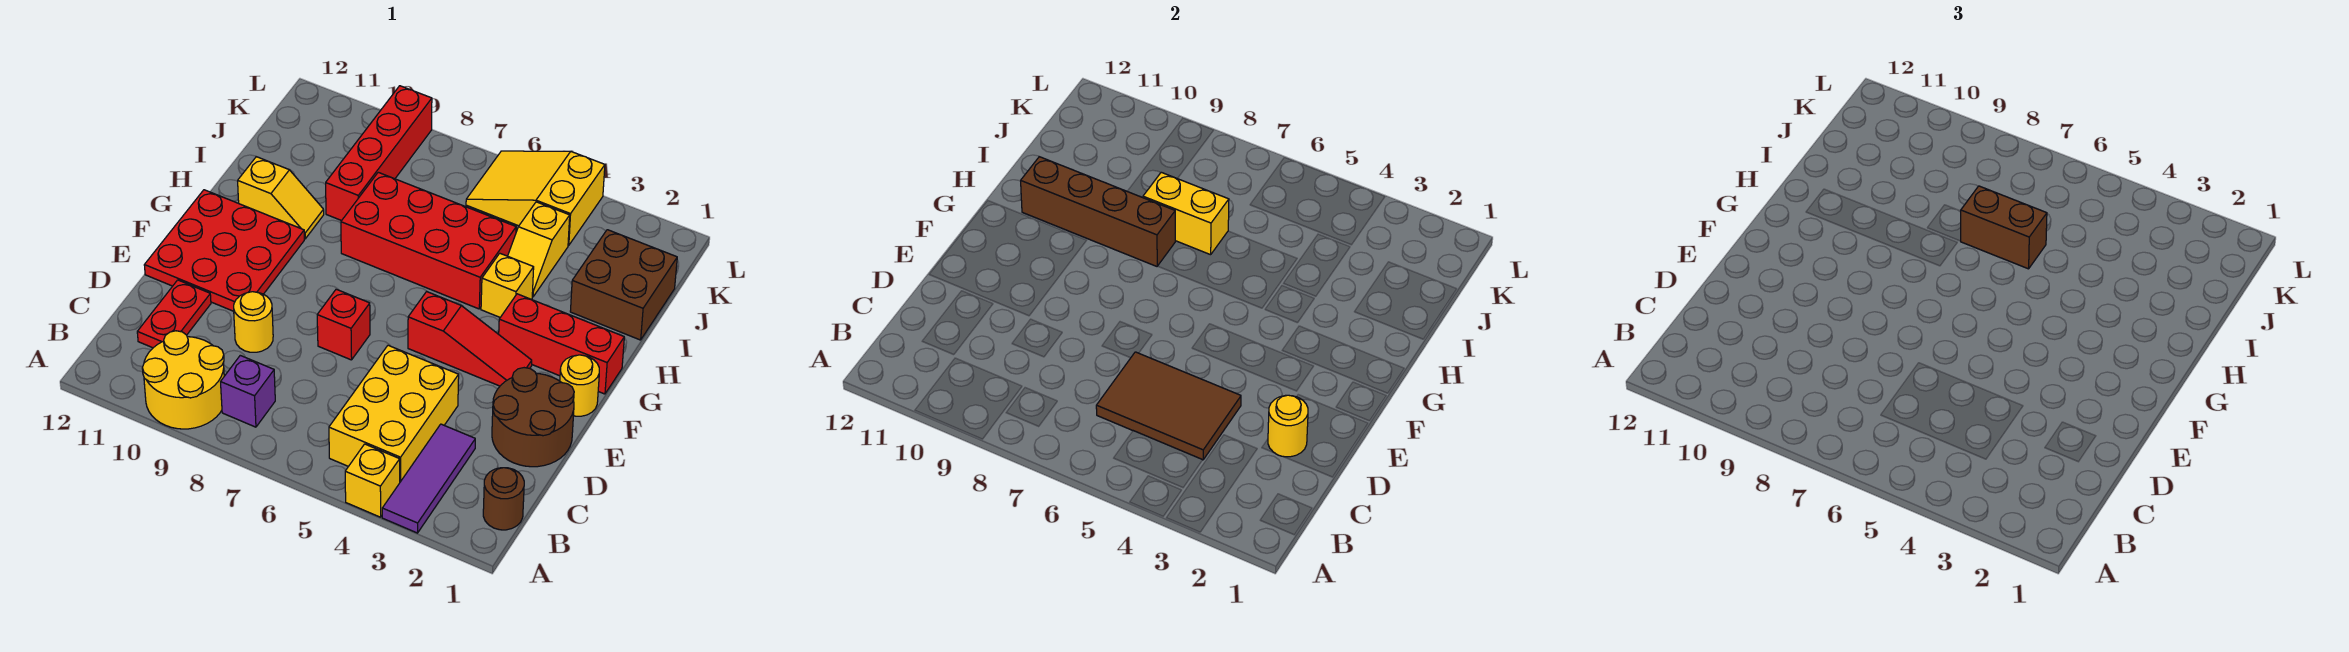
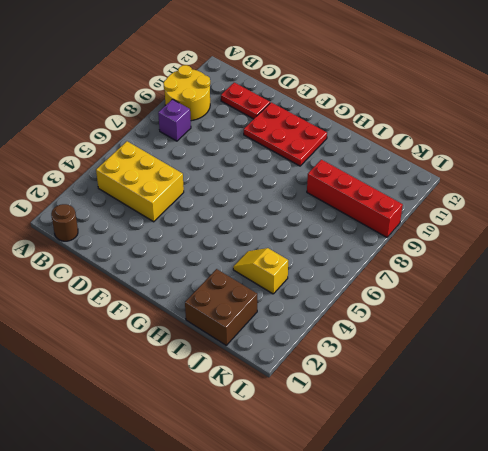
red plate E10:G11 level 1 -> red plate E10:G12 level 1
none -> purple tile A3:C3 level 1
none -> yellow brick A4 level 1
none -> brown round brick D1:E2 level 1

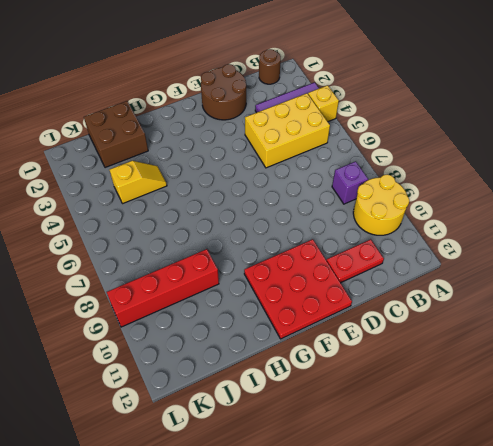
none -> yellow round brick D9 level 1
none -> red brick E7 level 1
none -> yellow round brick F1 level 1

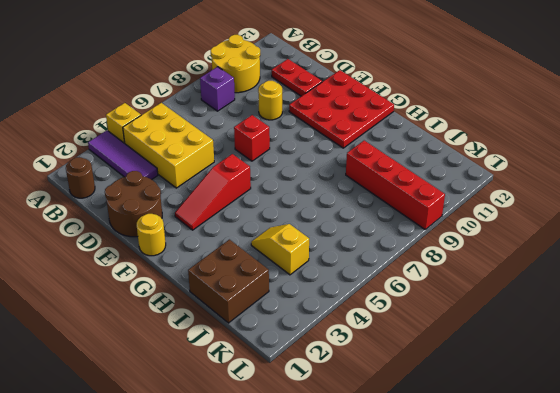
none -> red brick G1:G3 level 1
none -> yellow brick H4 level 1
none -> red brick H5:I8 level 1

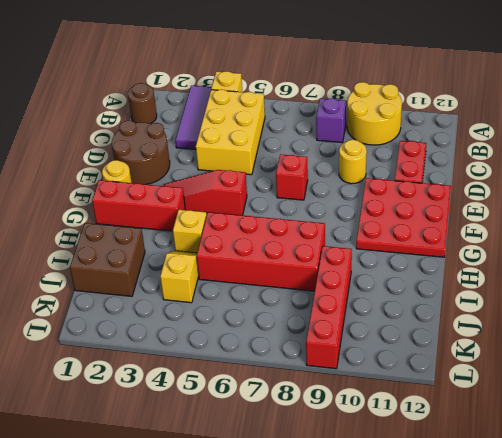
none -> yellow slope H10:H11 level 1 top 11
none -> yellow slope K4:L6 level 1 top 4
none -> brown tile C4:D6 level 2

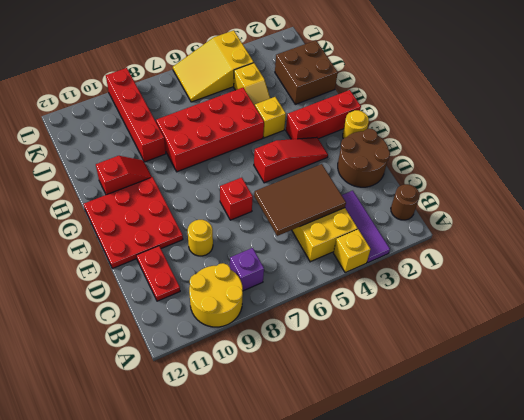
red slope H10:H11 level 1 top 11 -> yellow slope H10:H11 level 1 top 11
none -> yellow round brick D2 level 2
none -> brown brick H8:H11 level 2
none -> yellow brick I7:I8 level 2

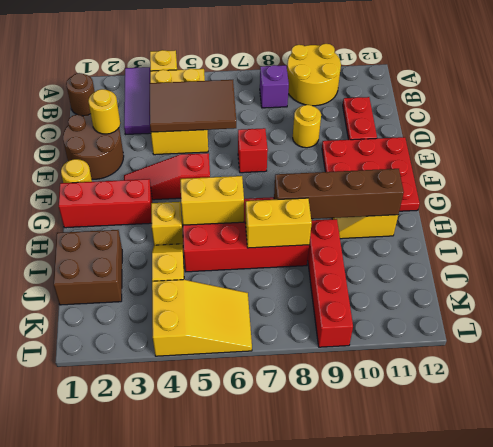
yellow brick H5:H6 level 2 -> none
none -> brown brick I6:I7 level 3

